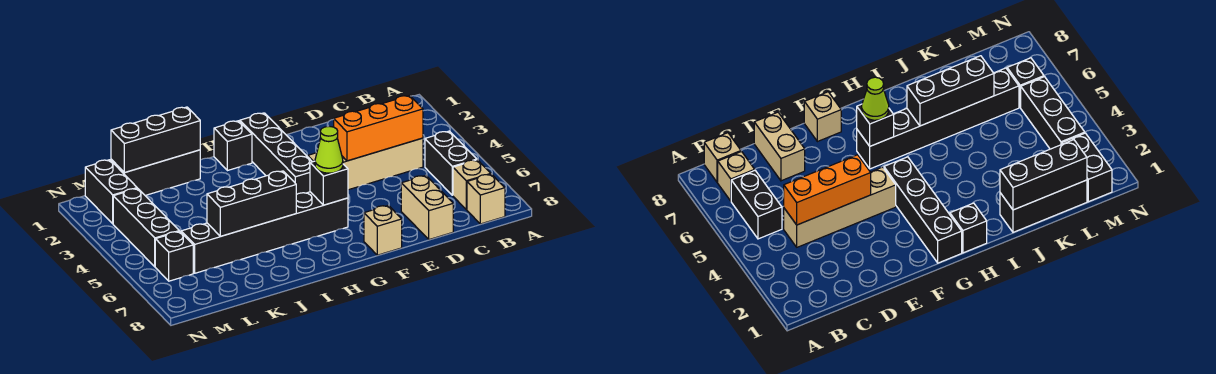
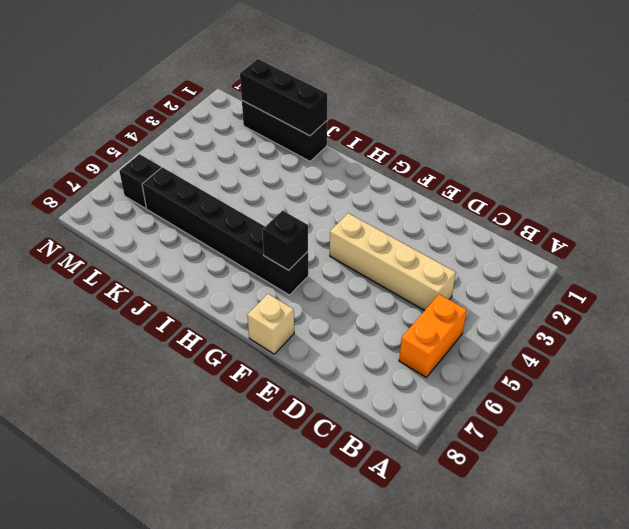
orange brick B5:B6 level 1 -> black brick B5:B6 level 1
none -> tan brick B7 level 1
none -> tan brick B8 level 1
none -> tan brick D7:D8 level 1

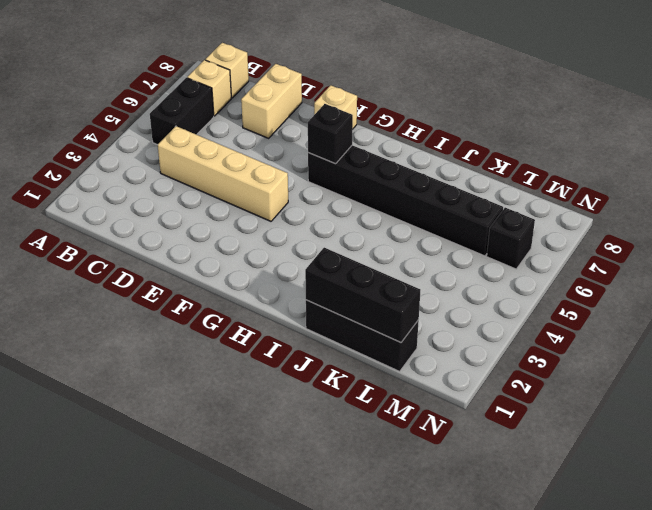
none -> black brick G1:G4 level 1
none -> black brick H1 level 1
none -> black brick M1:M2 level 1

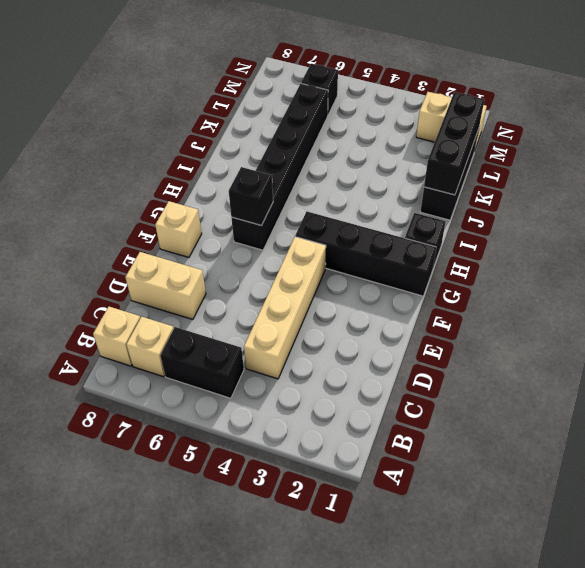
tan brick M1:M2 level 1 -> black brick M1:M2 level 1
none -> black brick M3:M5 level 1
none -> orange brick C4:E4 level 2
none -> black brick I6:K6 level 2

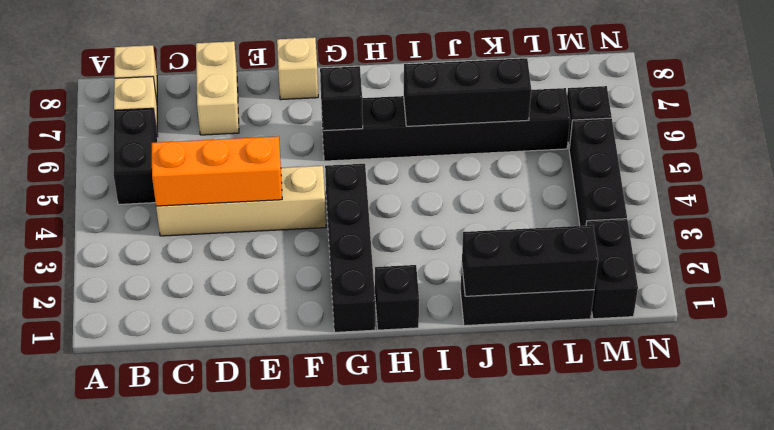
none -> lime cone G6 level 3

